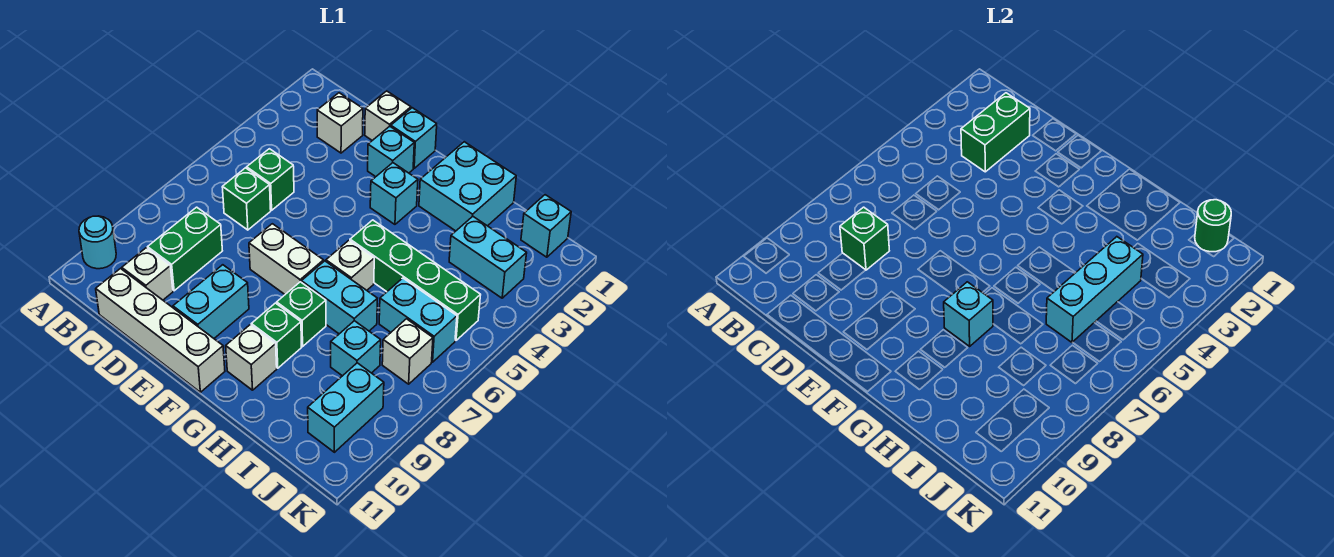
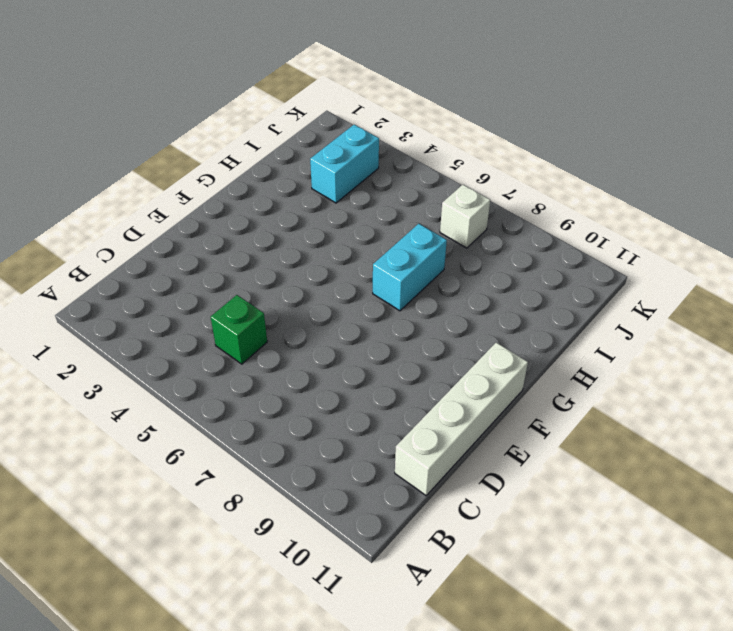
none -> cyan round brick A10 level 1
none -> white brick C2 level 1
none -> green brick C6 level 1
none -> green brick C8:C9 level 1

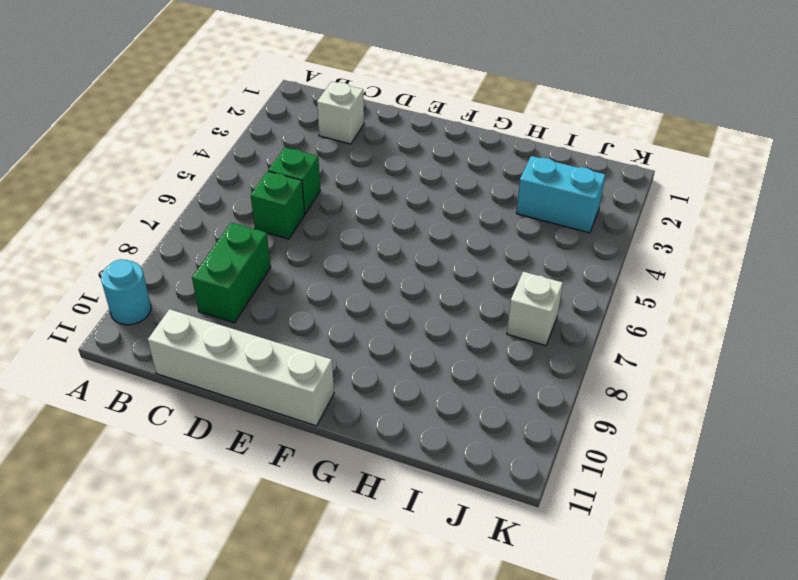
none -> white brick C10 level 1
none -> white brick D1 level 1
none -> cyan brick E1 level 1
none -> cyan brick E2 level 1

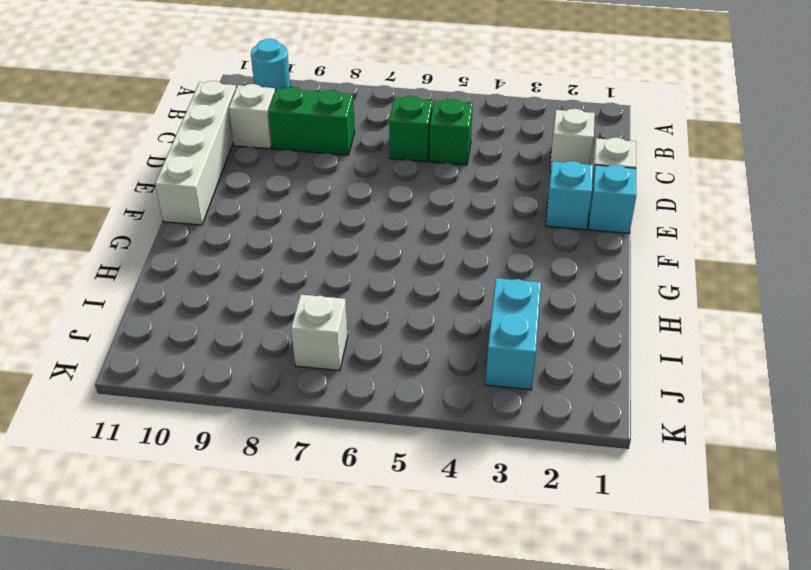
none -> white brick E7:F7 level 1
none -> cyan brick E9:E10 level 1
none -> cyan brick F3 level 1
none -> cyan brick G1:H2 level 1

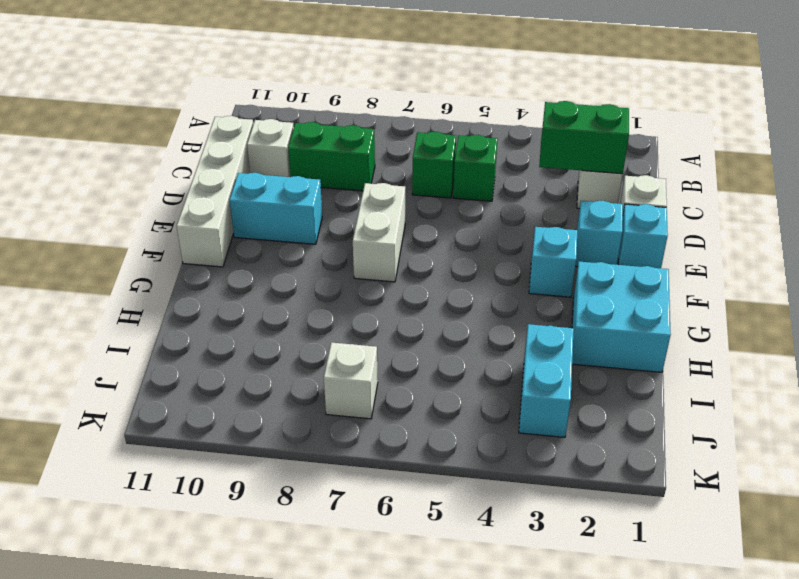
none -> cyan round brick A10 level 1
none -> green brick G5:J5 level 1
none -> white brick G6 level 1
none -> cyan brick G7:H7 level 1

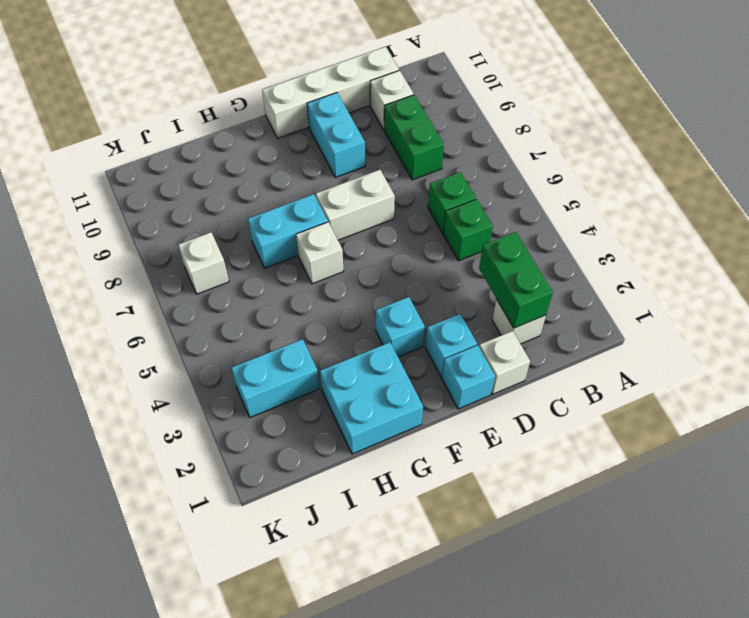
none -> cyan round brick A10 level 1
none -> green brick G5:J5 level 1
none -> green brick G8 level 1
none -> green brick G9 level 1

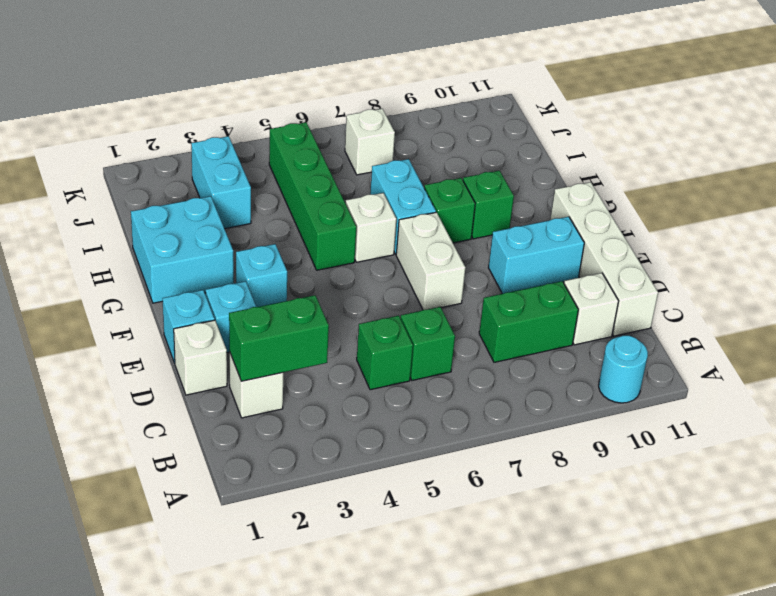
none -> white brick G10 level 1
none -> cyan brick I6:J6 level 1
none -> cyan brick I8 level 1
none -> cyan brick J1 level 1

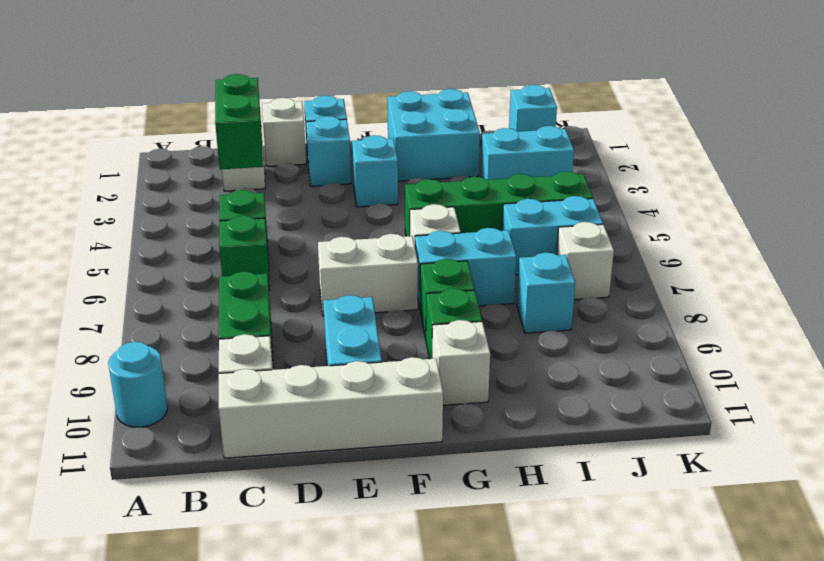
none -> cyan brick J9:J10 level 1
none -> green brick C8 level 2
none -> cyan brick G8 level 2
none -> cyan brick I4:I6 level 2

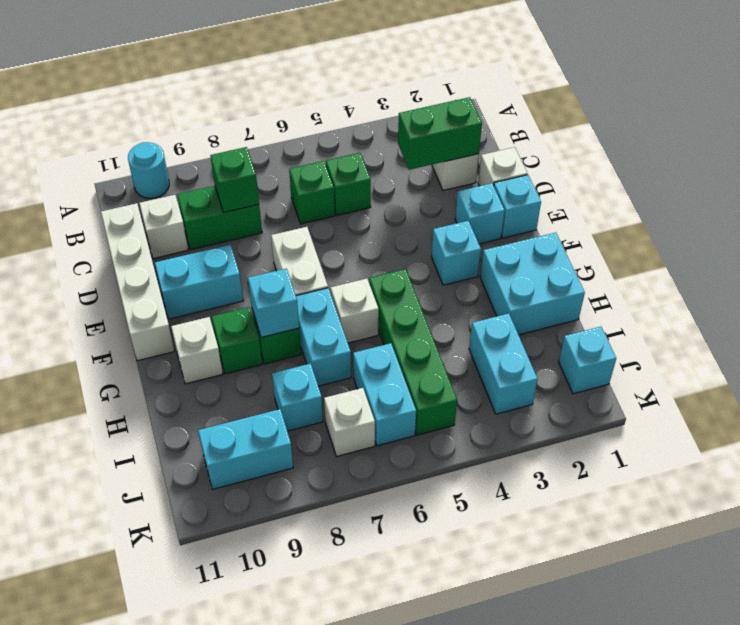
none -> cyan brick I4:I6 level 2
none -> green round brick J1 level 2

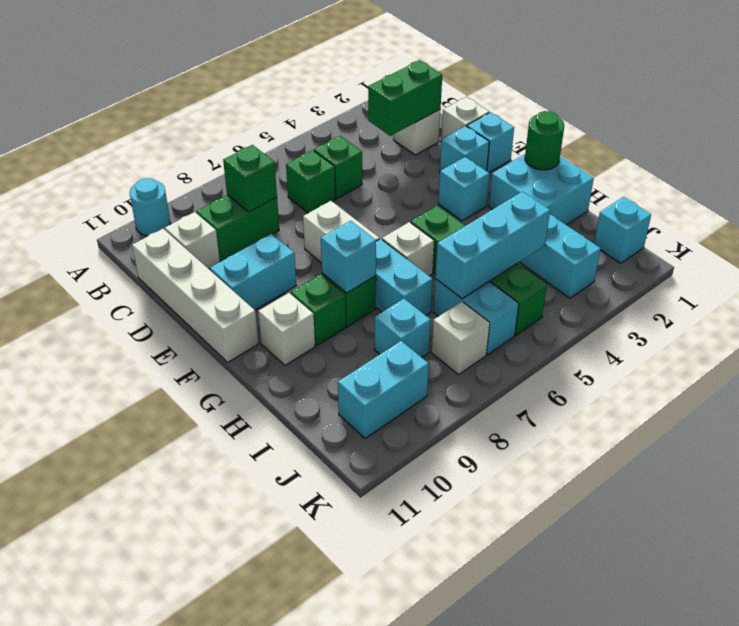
green round brick G1 level 2 -> green round brick J1 level 2

